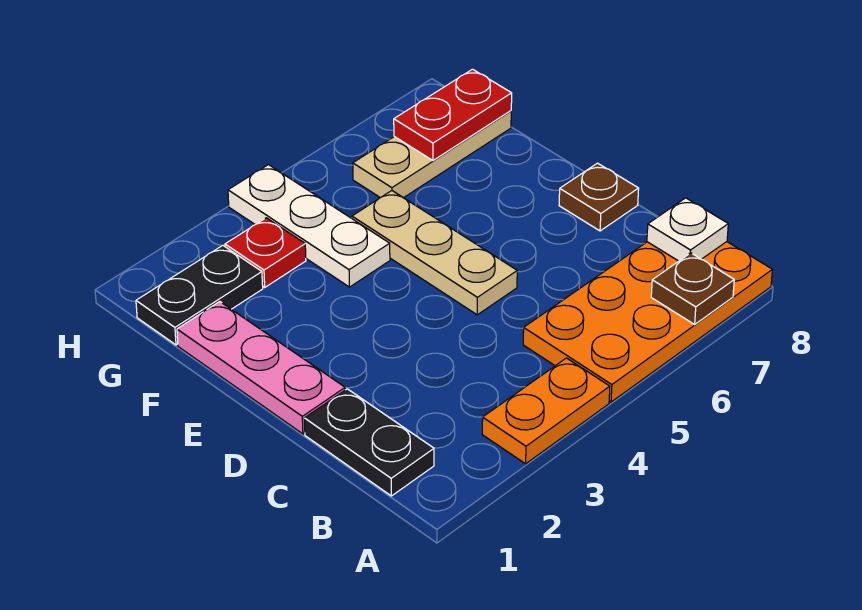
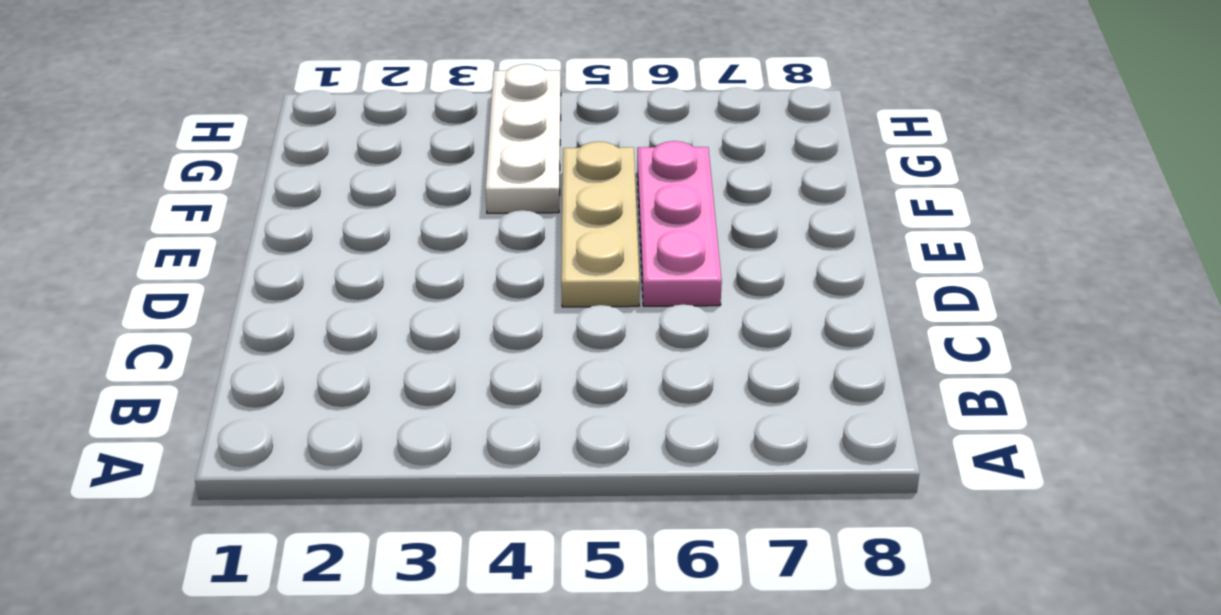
pink plate D6:F6 level 1 -> pink plate D1:F1 level 1
none -> orange plate A3:A4 level 1
none -> orange plate A5:B8 level 1
none -> black plate B1:C1 level 1

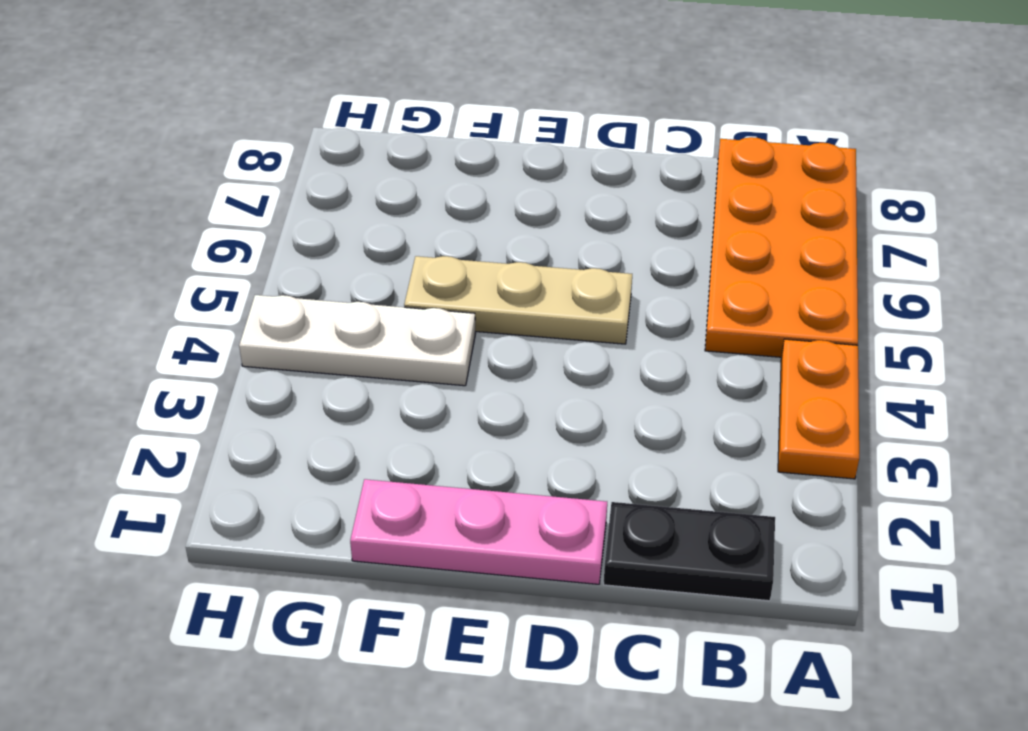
none -> brown plate D8 level 1
none -> black plate G1:G2 level 1
none -> red plate G3 level 1

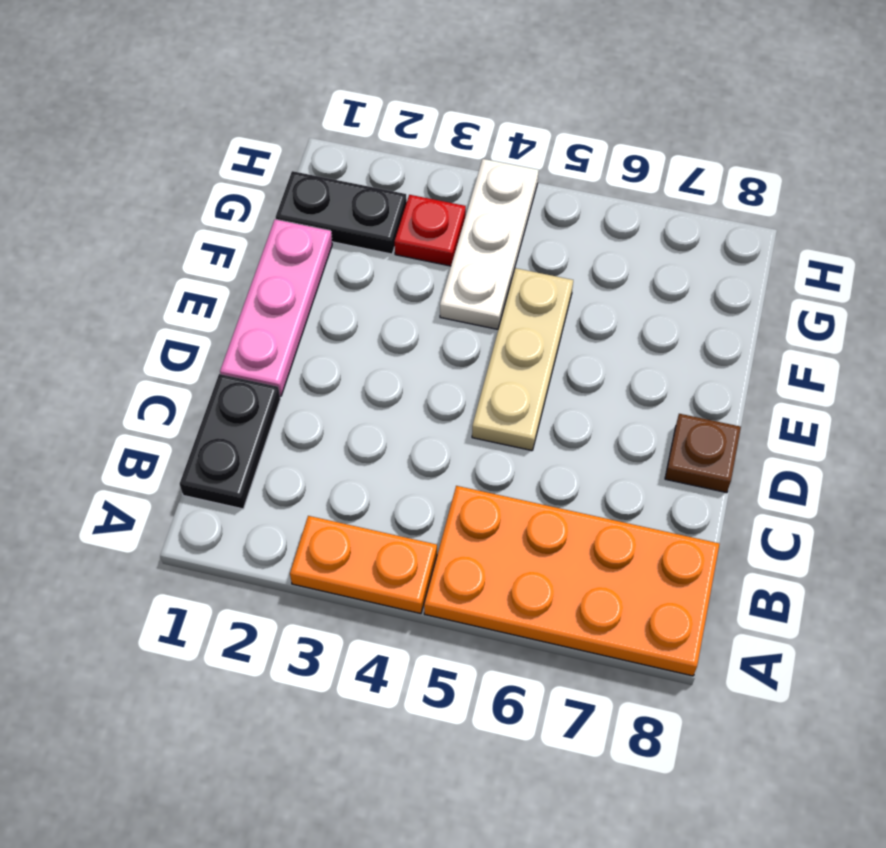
none -> tan plate G6:G8 level 1
none -> brown plate A7 level 2
none -> white plate B8 level 2

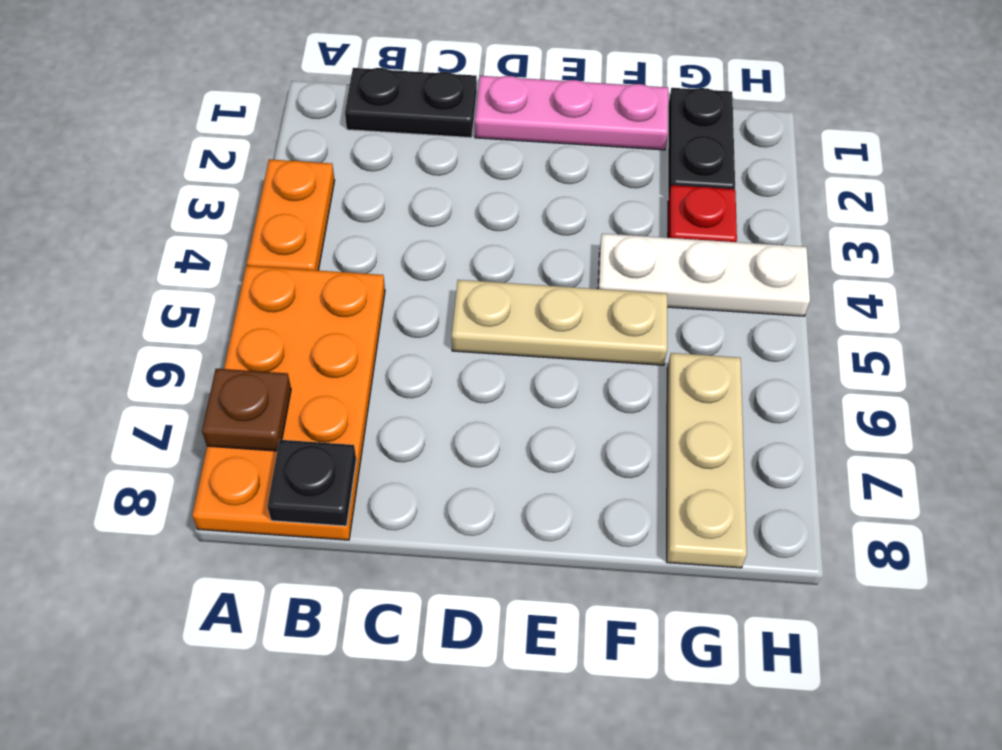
black plate B8 level 2 -> white plate B8 level 2
none -> brown plate D8 level 1
none -> red plate G7:G8 level 2

